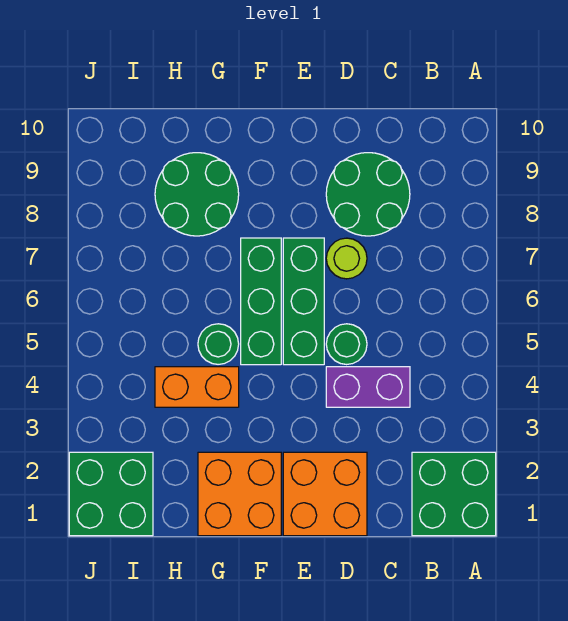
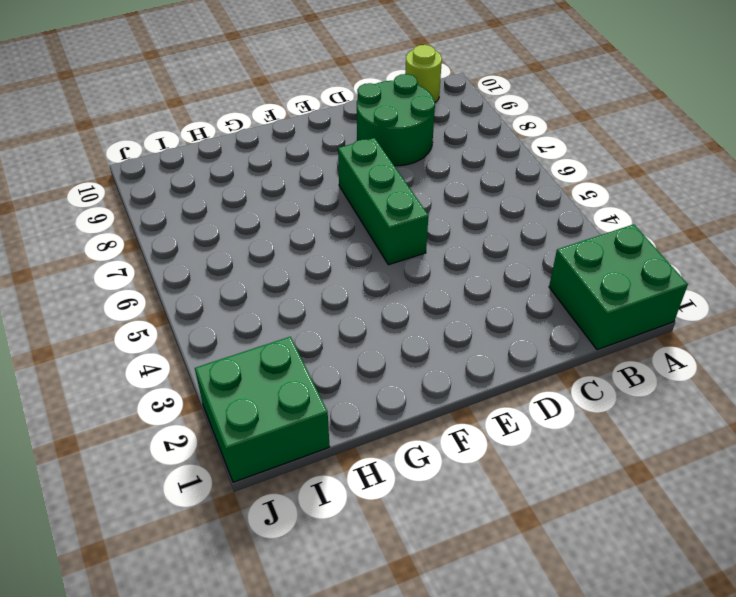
lime round brick B10 level 1 -> lime round brick D7 level 1
none -> purple brick C4:D4 level 1
none -> orange brick D1:E2 level 1
none -> green round brick D5 level 1

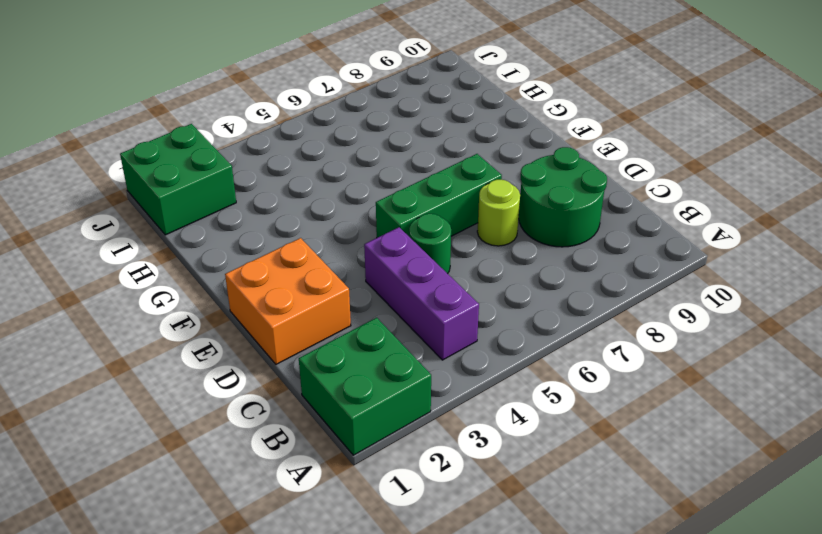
purple brick B4:D4 level 1 -> purple brick C4:D4 level 1
none -> orange brick F1:G2 level 1
none -> green brick F5:F7 level 1
none -> orange brick G4:H4 level 1

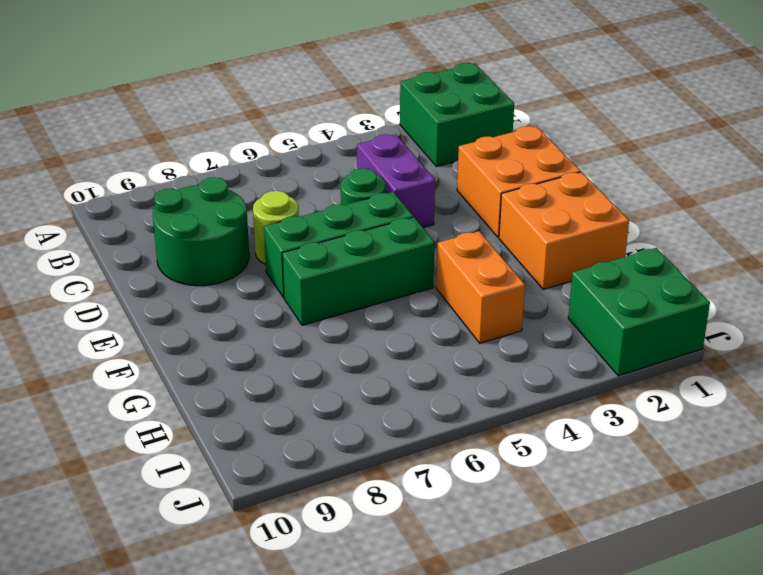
none -> green round brick G5 level 1
none -> green round brick G8:H9 level 1

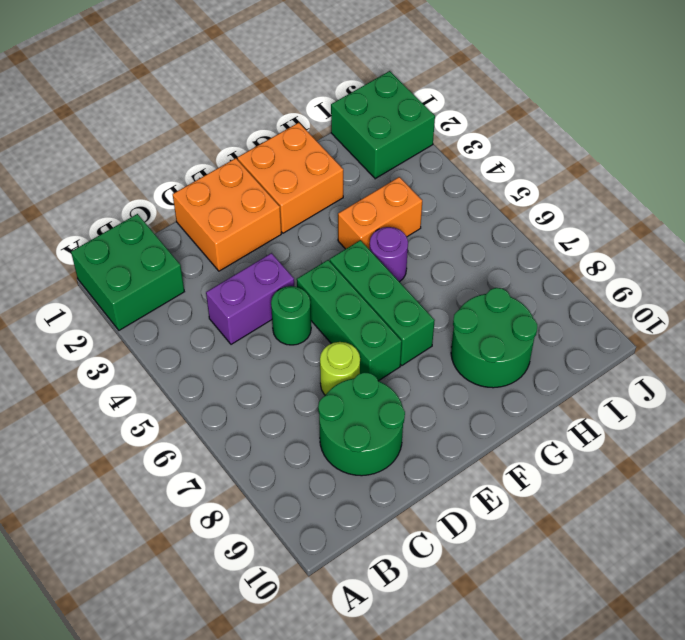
purple round brick G5 level 1 -> green round brick G5 level 1

